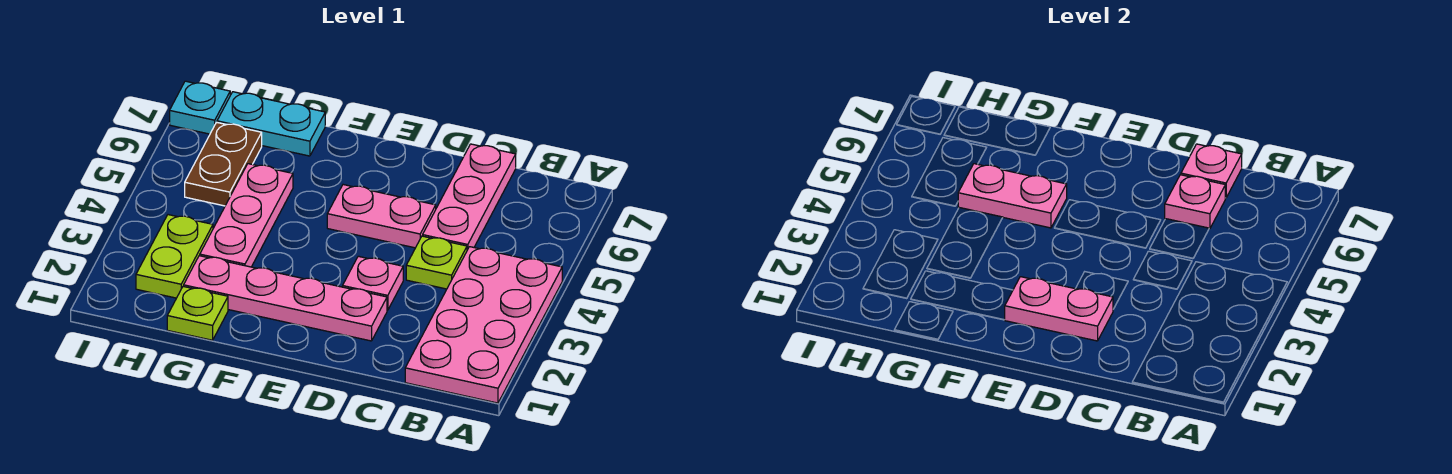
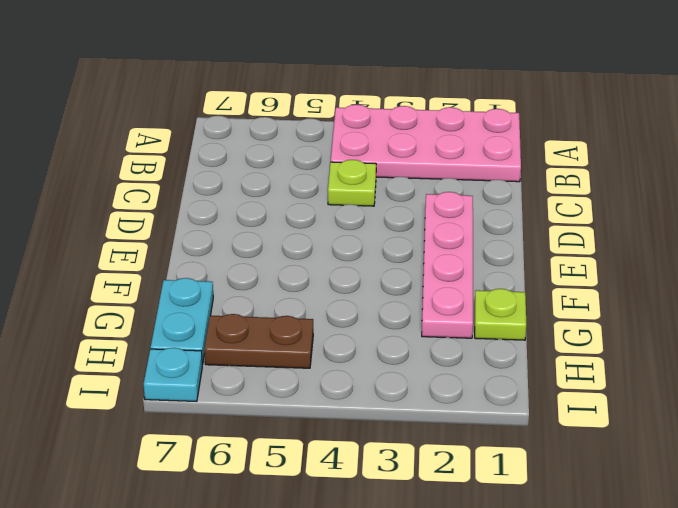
none -> pink plate C5:C7 level 1
none -> pink plate D3 level 1
none -> pink plate D5:E5 level 1

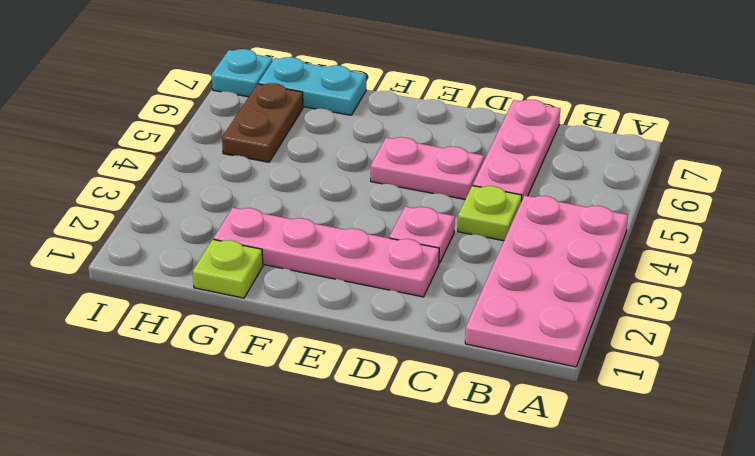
none -> pink plate G3:G5 level 1
none -> lime plate H2:H3 level 1
none -> pink plate C6 level 2

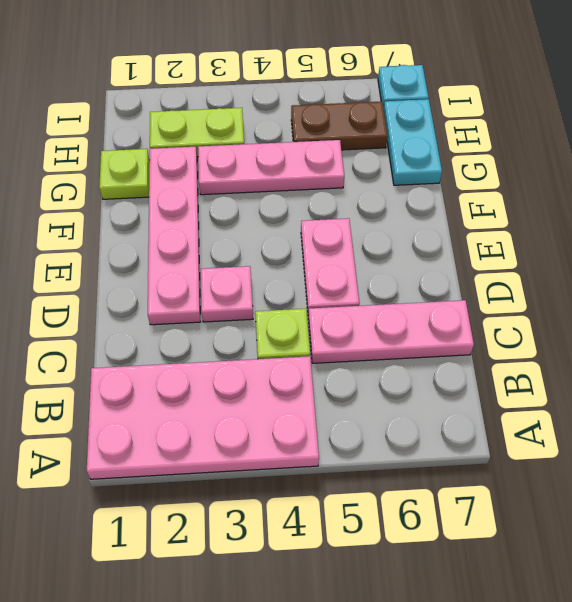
none -> pink plate C6 level 2
none -> pink plate C7 level 2
none -> pink plate D2:E2 level 2

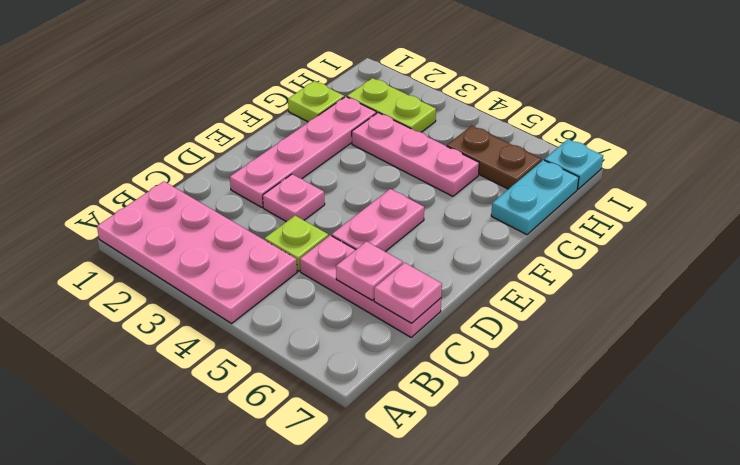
none -> pink plate D2:E2 level 2
none -> pink plate F5:G5 level 2

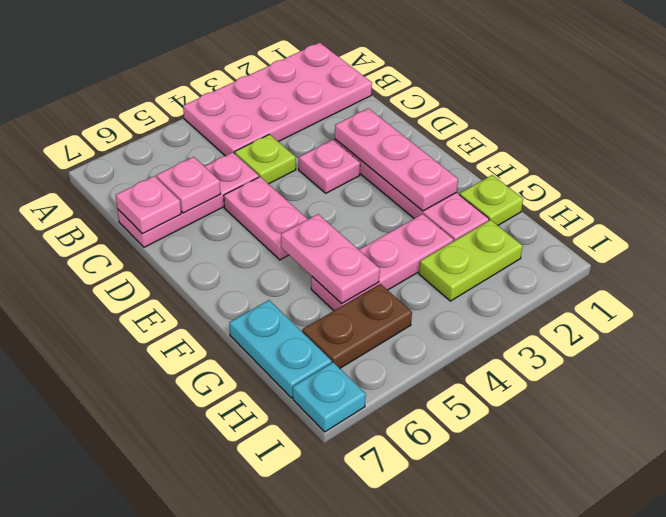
pink plate D2:F2 level 2 -> pink plate D2:E2 level 2

